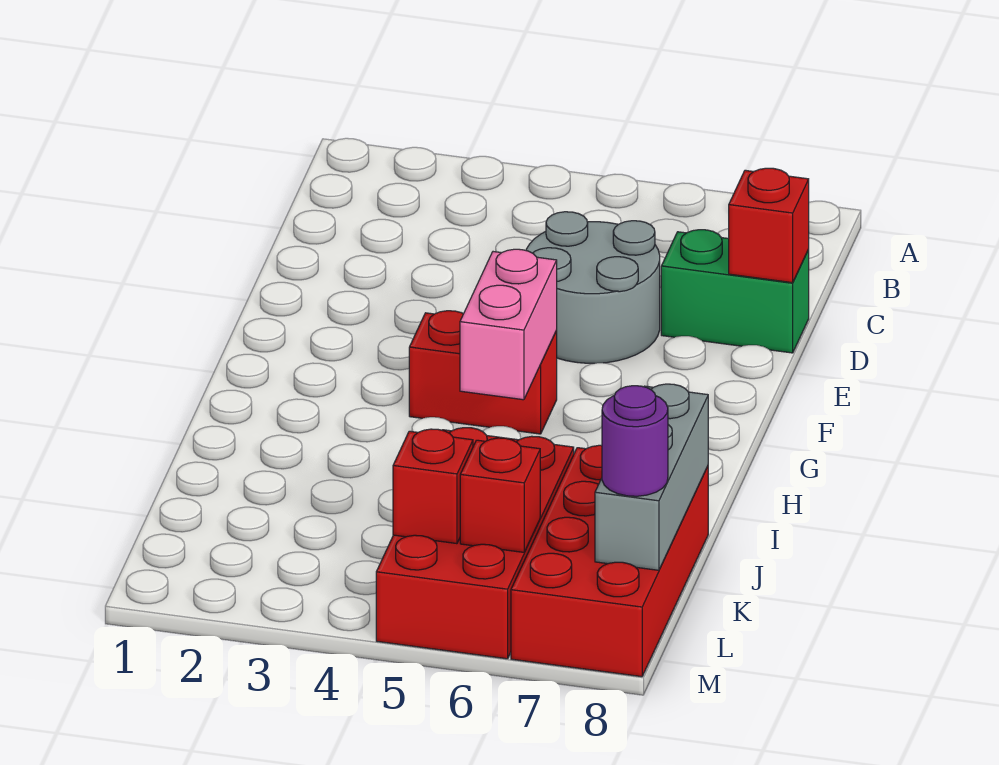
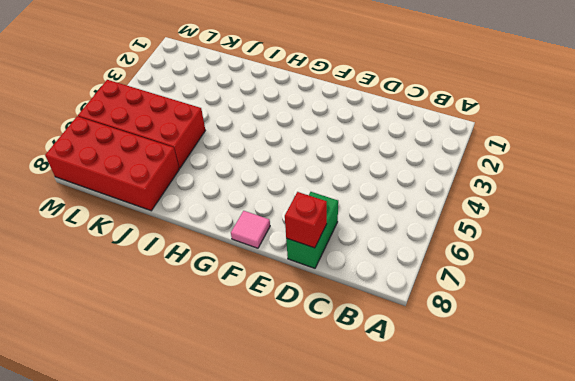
pink tile F8 level 1 -> none
none -> grey round brick D5:E6 level 1
none -> red brick G4:G5 level 1

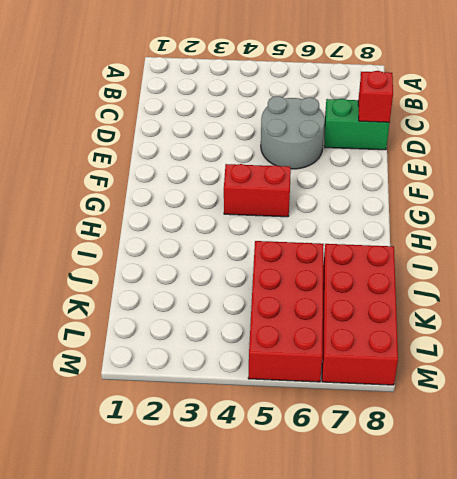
none -> pink brick G5:H5 level 2
none -> grey brick J8:L8 level 2

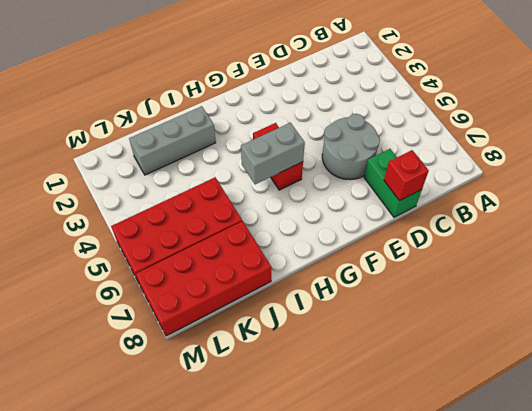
grey brick G5:H5 level 2 -> pink brick G5:H5 level 2
grey brick I2:K2 level 1 -> grey brick J8:L8 level 2
none -> red brick L5 level 2
none -> red brick L6 level 2

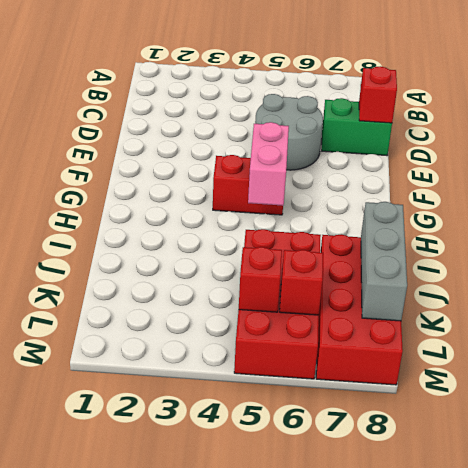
none -> purple round brick L8 level 3

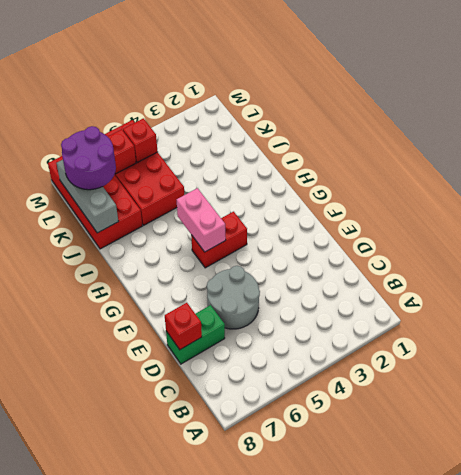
purple round brick K7:L8 level 3 -> purple round brick L8 level 3

